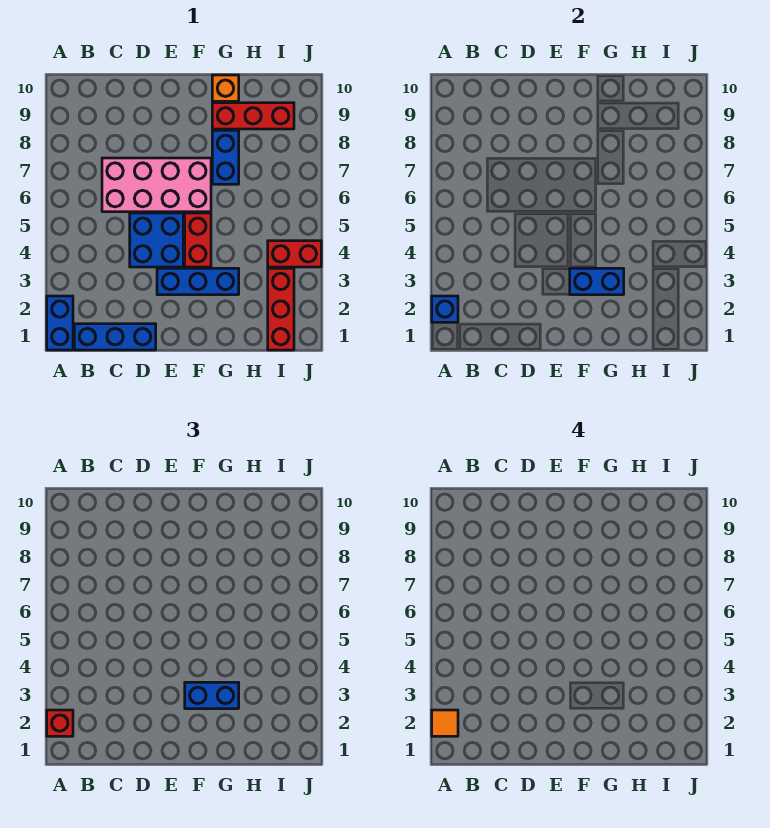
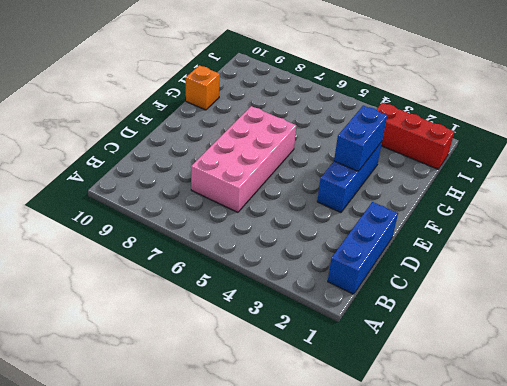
none -> blue brick A1:A2 level 1
none -> blue brick D4:E5 level 1
none -> red brick F4:F5 level 1

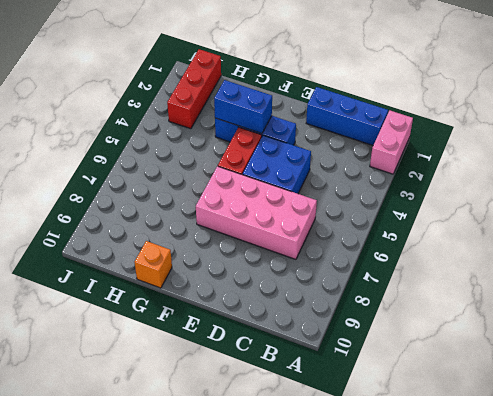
pink brick A1:A2 level 1 -> blue brick A1:A2 level 1
none -> blue brick G7:G8 level 1
none -> red brick G9:I9 level 1
none -> red brick I4:J4 level 1

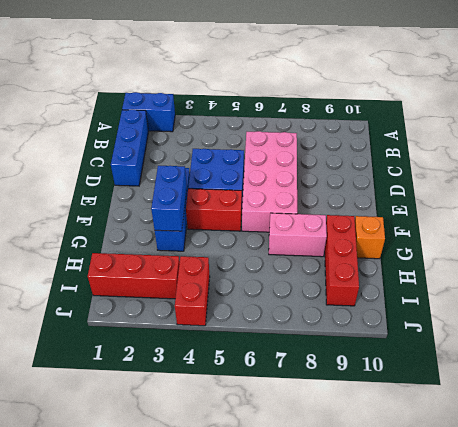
pink brick G7:G8 level 1 -> blue brick G7:G8 level 1
none -> blue brick A2 level 2
none -> red brick A2 level 3
none -> blue brick F3:G3 level 3

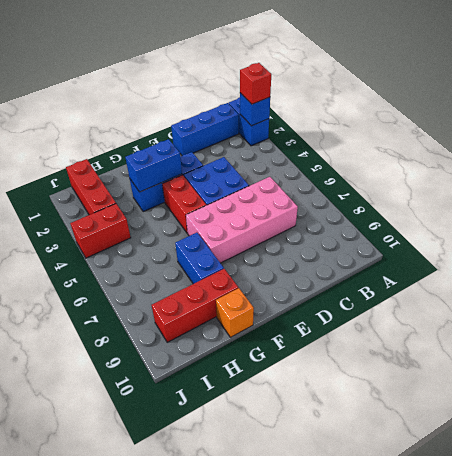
none -> blue brick F3:G3 level 3
none -> orange tile A2 level 4

